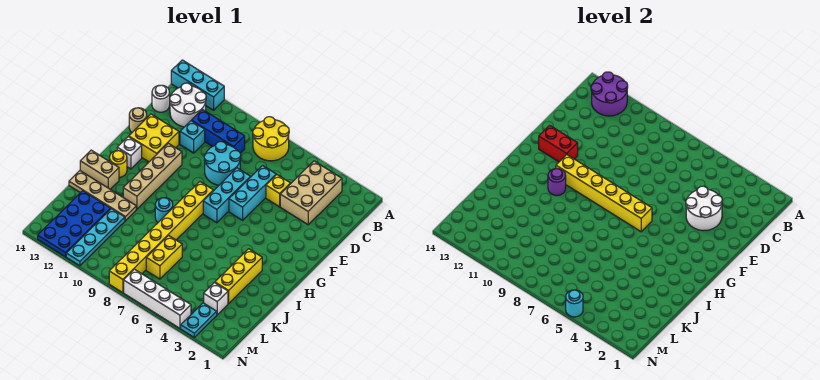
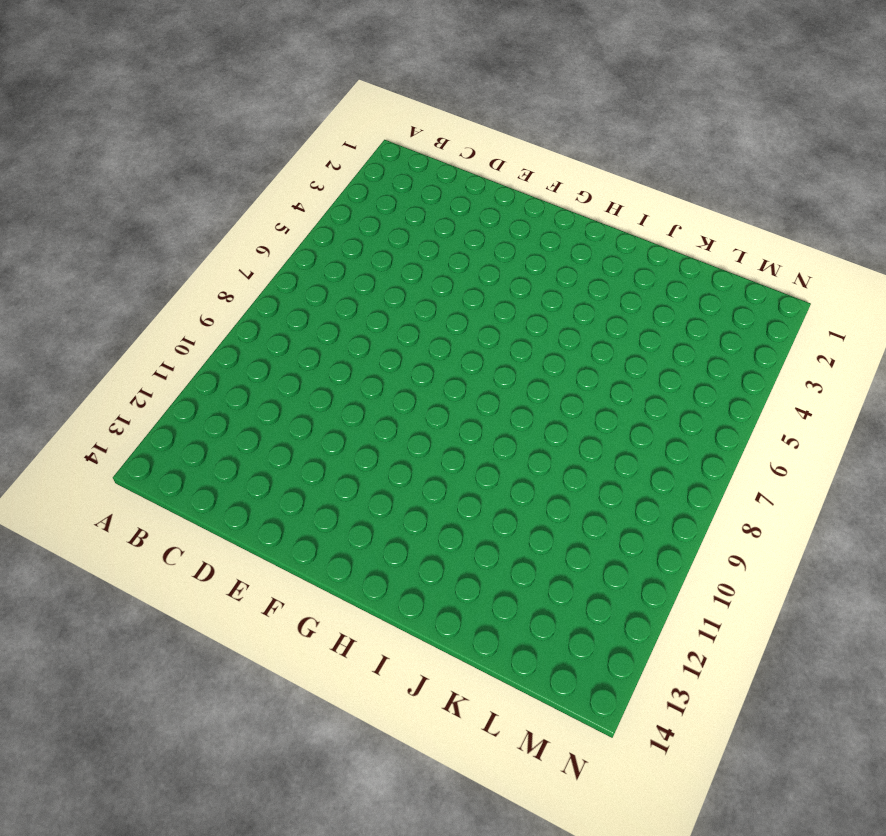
none -> yellow round brick A7:B8 level 1
none -> cyan brick A12:A14 level 1
none -> tan brick B3:D4 level 1
none -> white round brick B12:C13 level 1

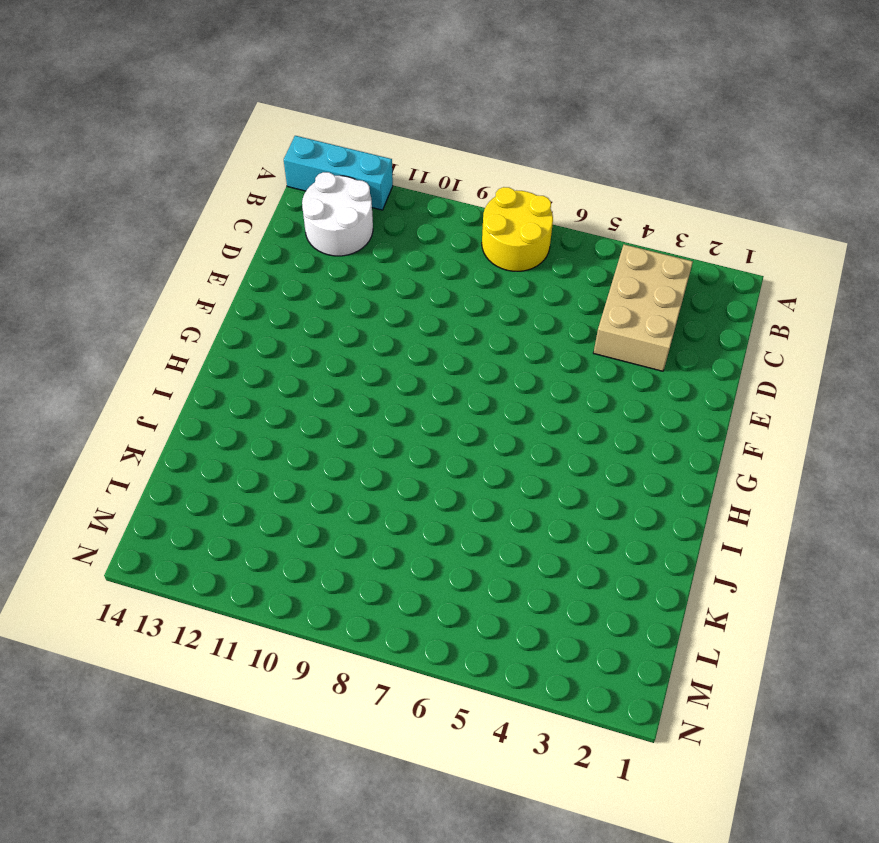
none -> blue brick C9:C11 level 1
none -> white round brick C14 level 1
none -> yellow brick D5 level 1
none -> cyan brick D6:F6 level 1

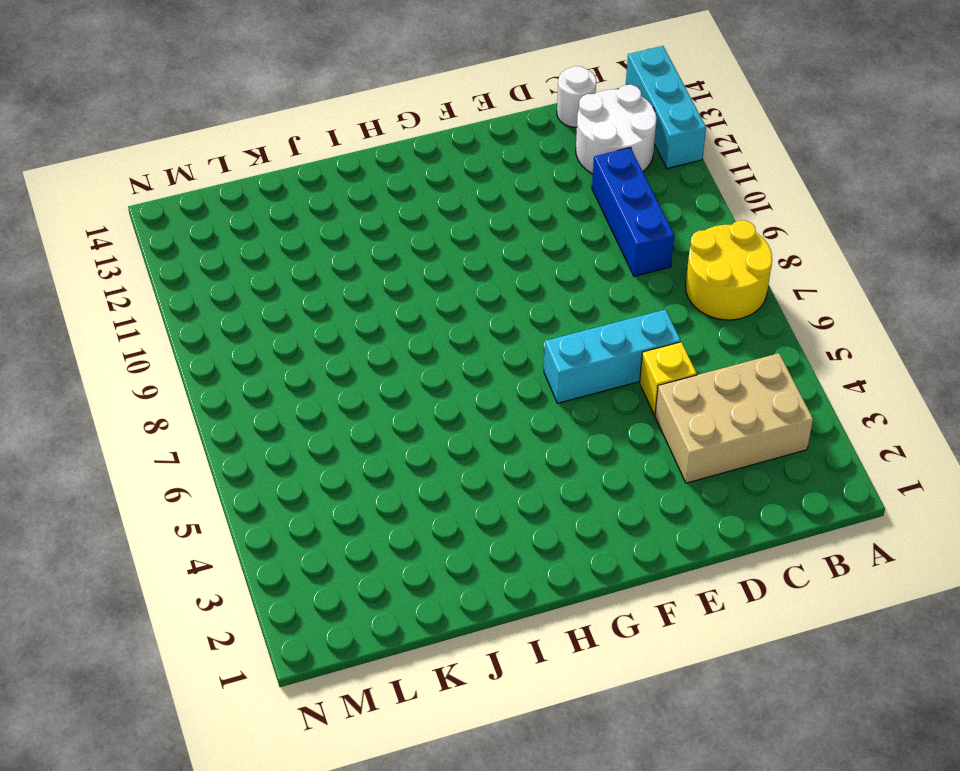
none -> cyan round brick D8:E9 level 1
none -> cyan brick D11 level 1
none -> cyan brick E7:G7 level 1
none -> yellow brick E12:F13 level 1

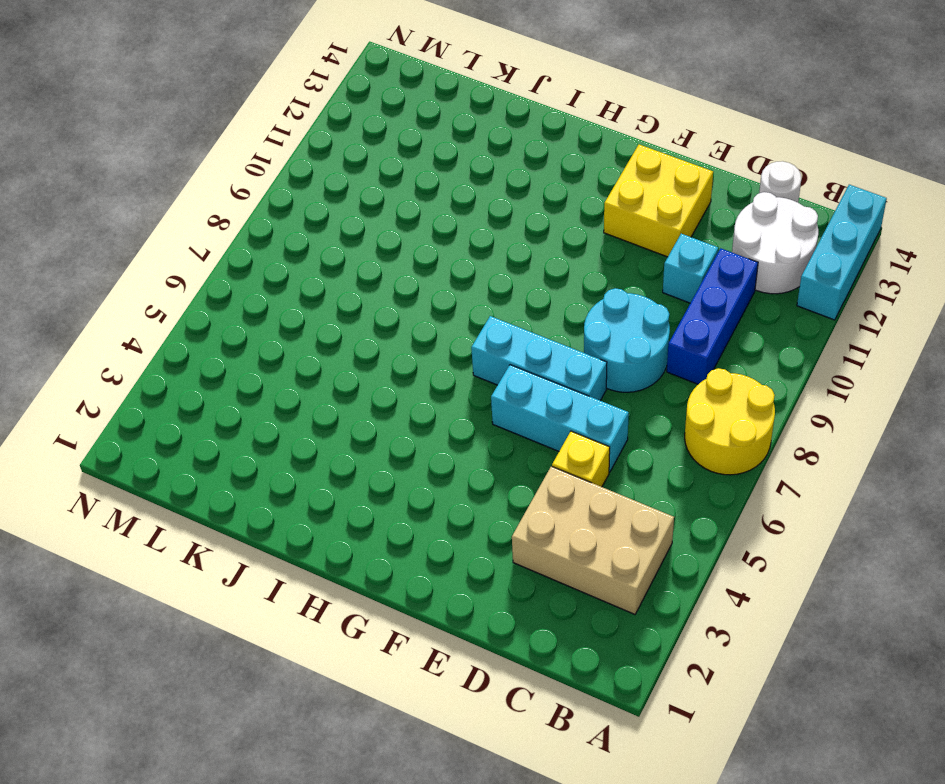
none -> tan round brick E14 level 1
none -> tan brick F11:I11 level 1
none -> yellow brick G8:N8 level 1
none -> white brick G13 level 1

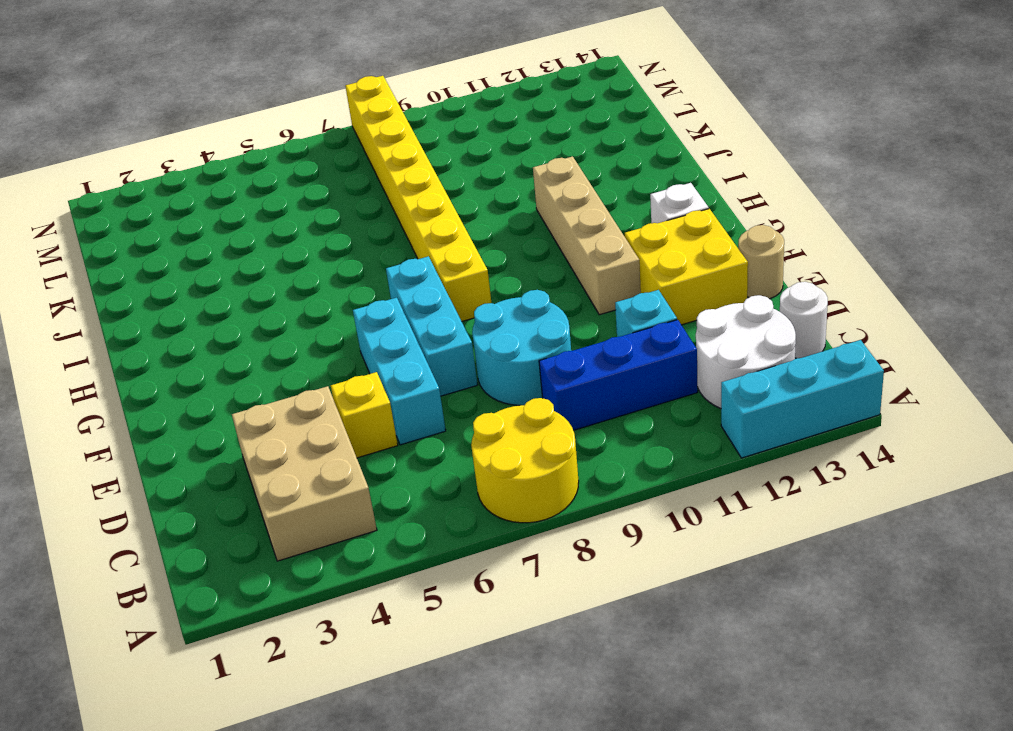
none -> yellow round brick H13 level 1
none -> yellow brick I3:K3 level 1
none -> cyan round brick I9 level 1
none -> tan brick I13:I14 level 1

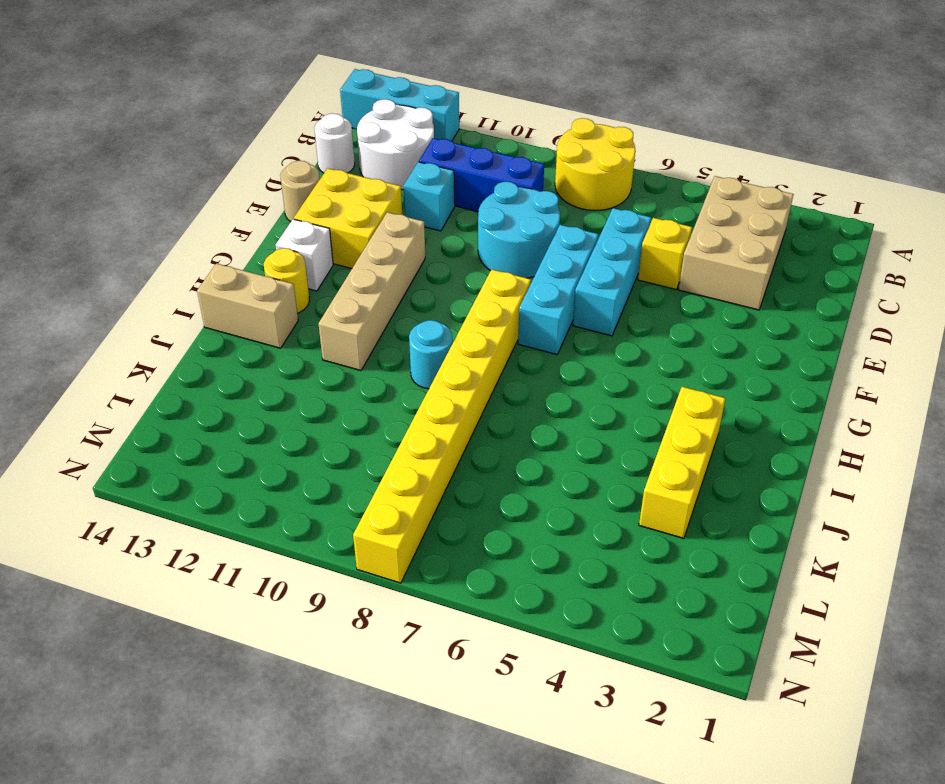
none -> tan plate J11:J14 level 1
none -> yellow brick K7:L7 level 1
none -> cyan plate K11:N11 level 1
none -> blue plate K12:N13 level 1

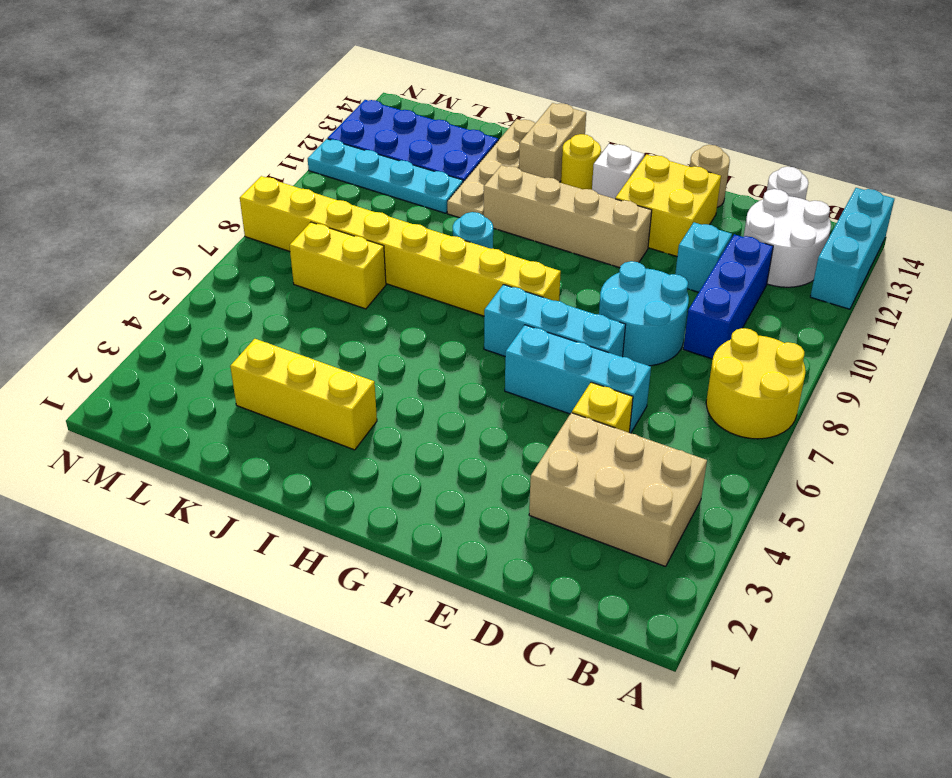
none -> white brick L3 level 1
none -> cyan plate M3:N3 level 1
none -> white brick N4:N7 level 1
none -> purple round brick A12:B13 level 2

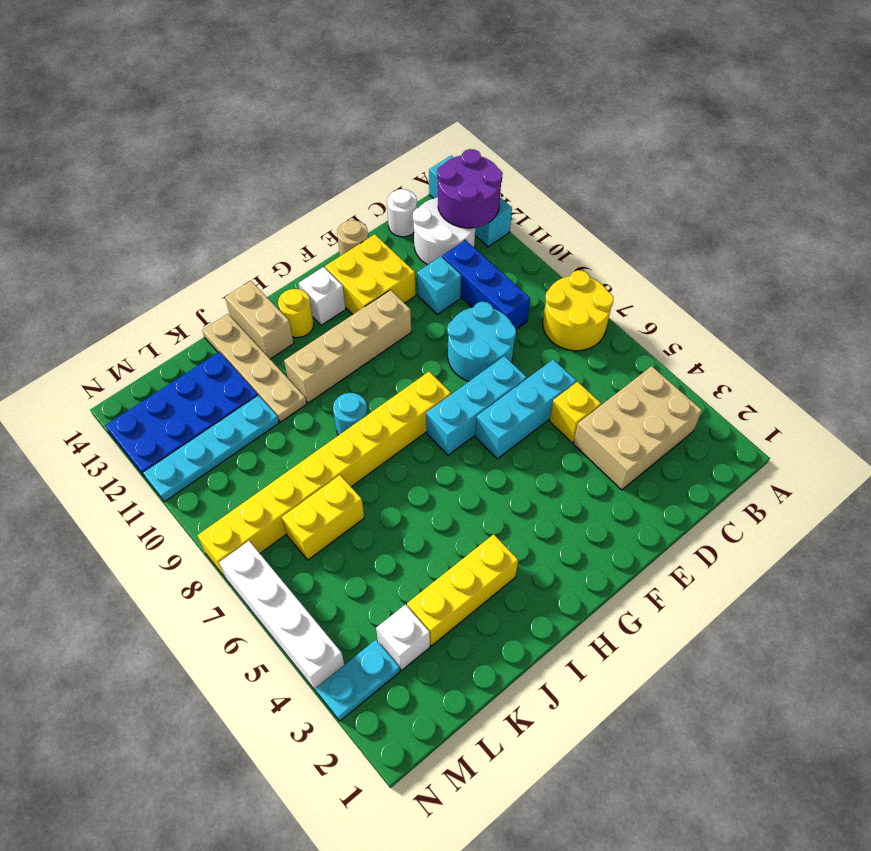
none -> white round brick D3:E4 level 2
none -> red brick F12:F13 level 2
none -> yellow brick G6:G11 level 2
none -> purple round brick H11 level 2

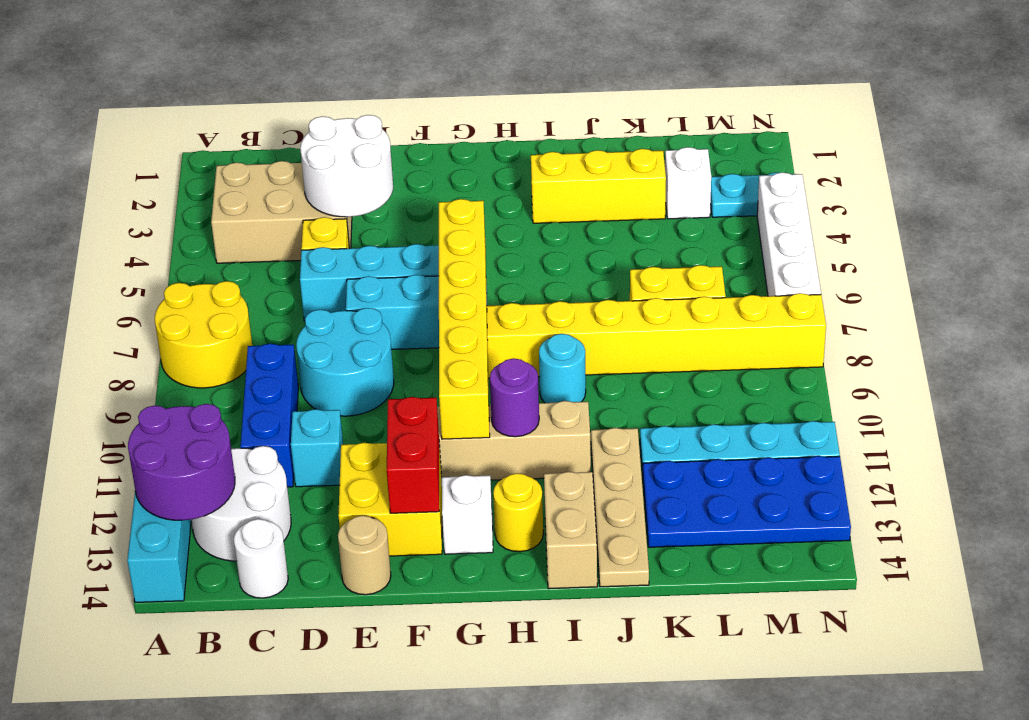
none -> cyan round brick N5 level 2

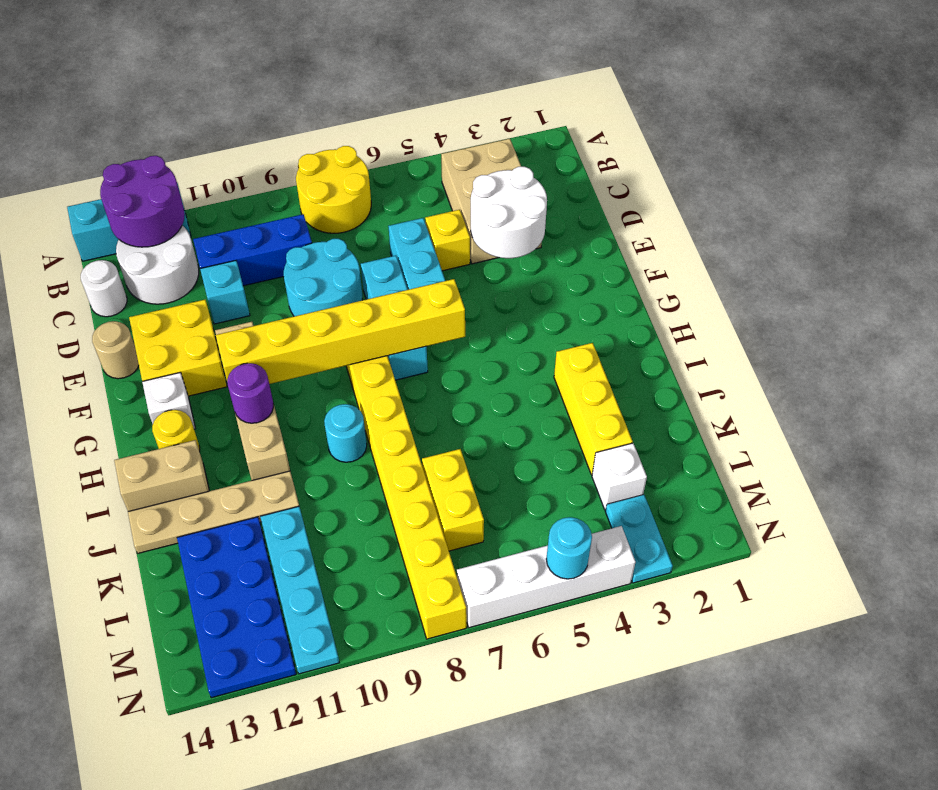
none -> red brick F12:F13 level 2

